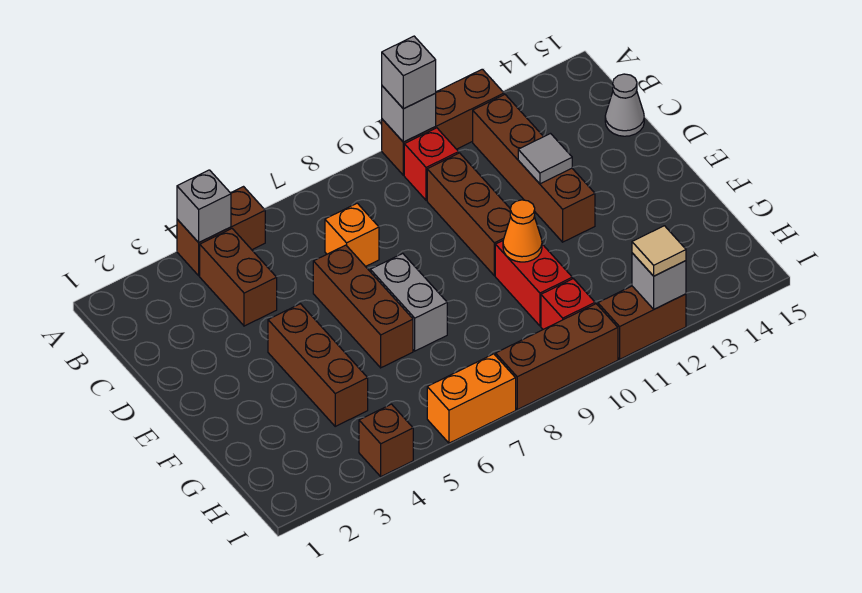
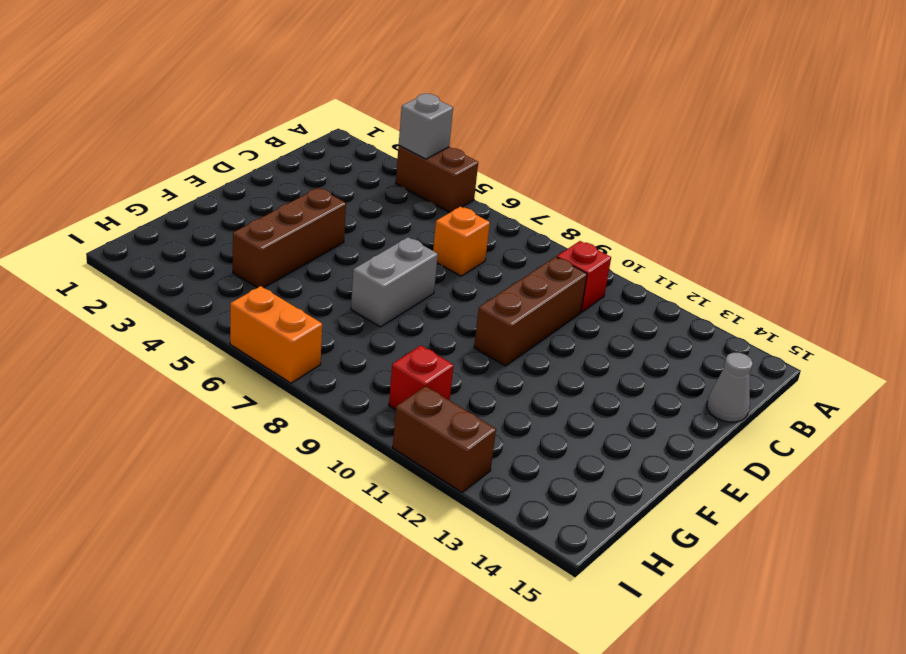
none -> brown brick A10:A12 level 1
none -> brown brick B4:C4 level 1
none -> brown brick B12:E12 level 1

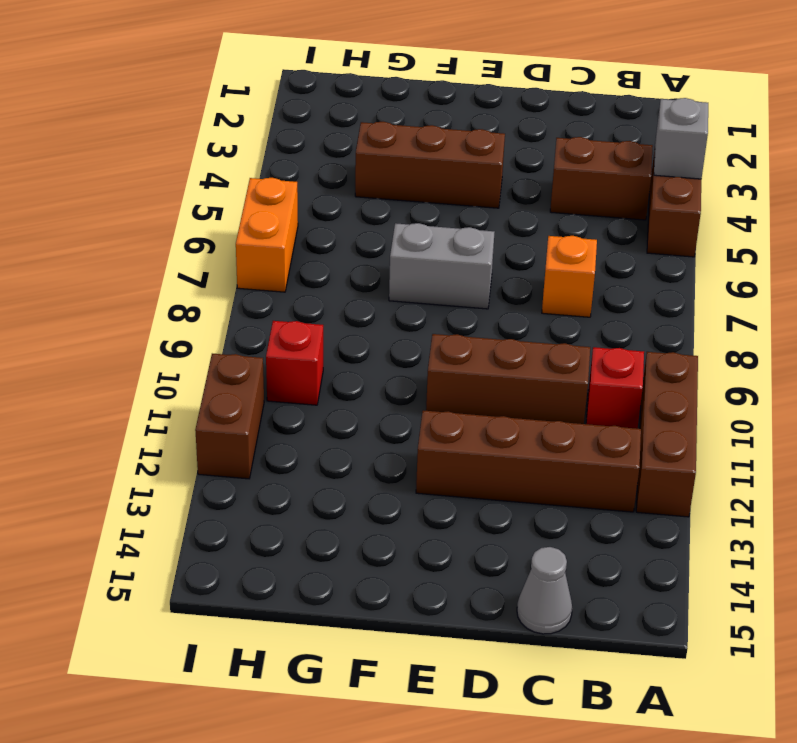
none -> brown brick D6:F6 level 1
none -> red brick F10:G10 level 1
none -> brown brick I4 level 1

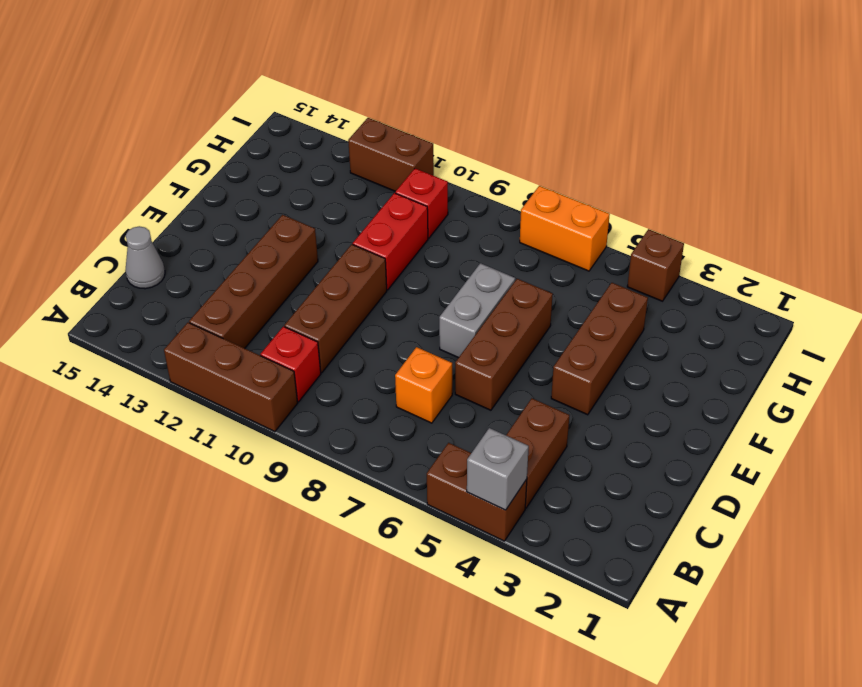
none -> brown brick I8:I10 level 1
none -> grey brick A10 level 2
none -> grey tile D12 level 2

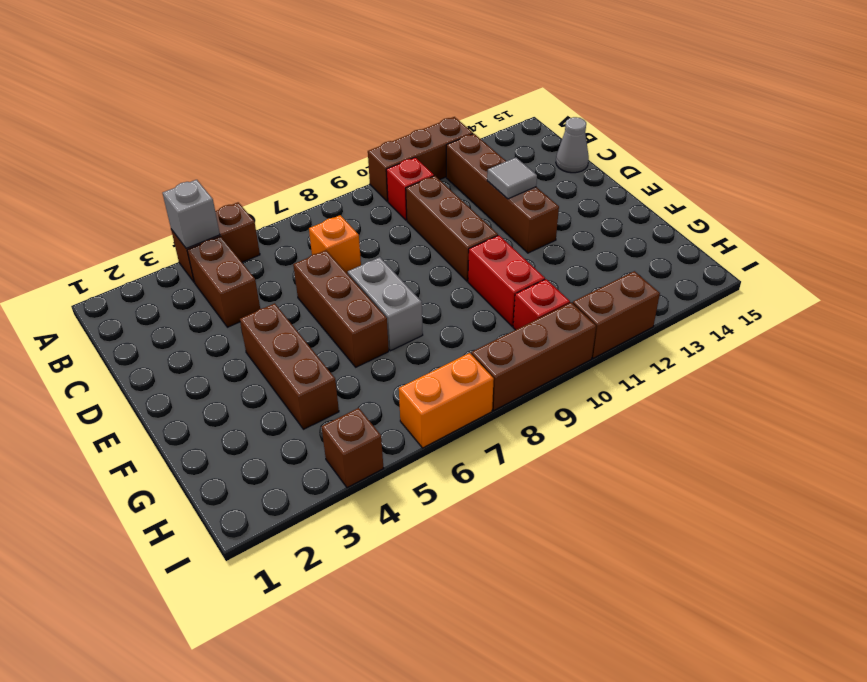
none -> grey brick A10 level 2
none -> orange cone F10 level 2
none -> grey brick I12 level 2

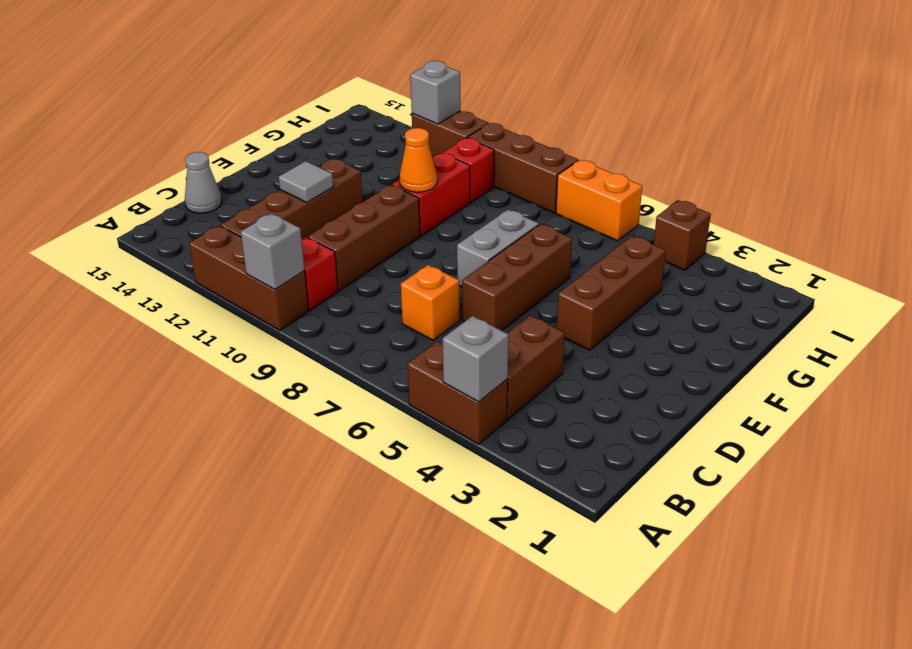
none -> grey brick A10 level 3
none -> tan tile I12 level 3

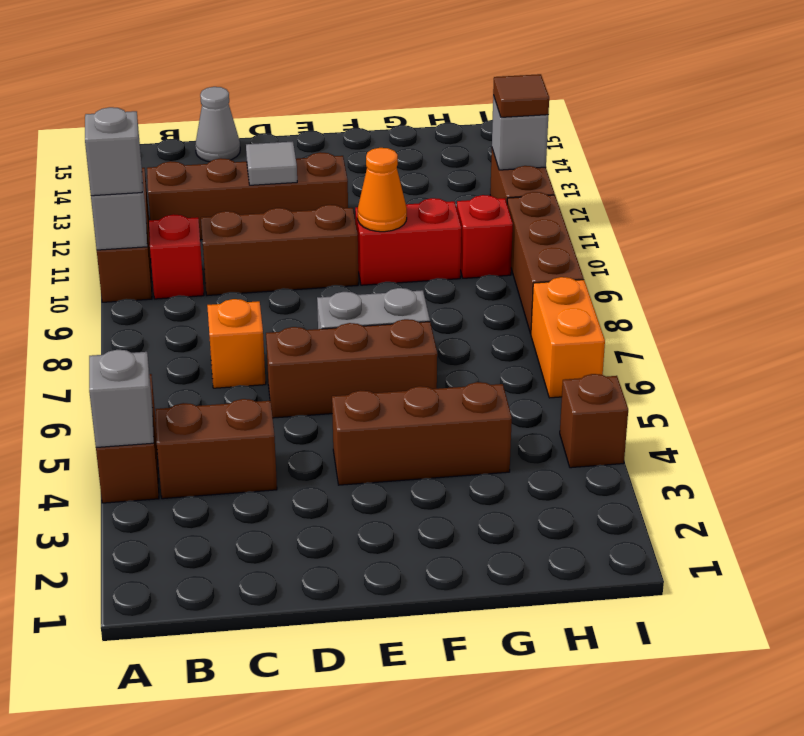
brown tile I12 level 3 -> tan tile I12 level 3

